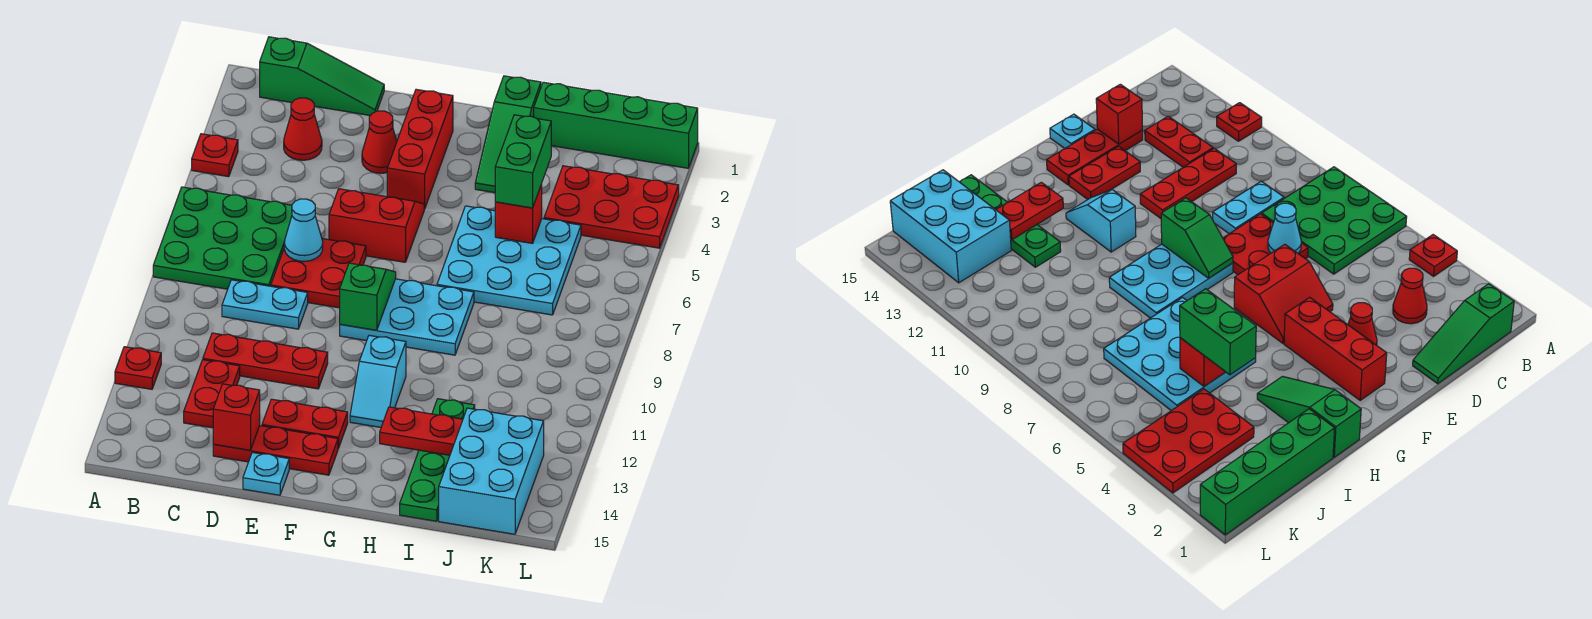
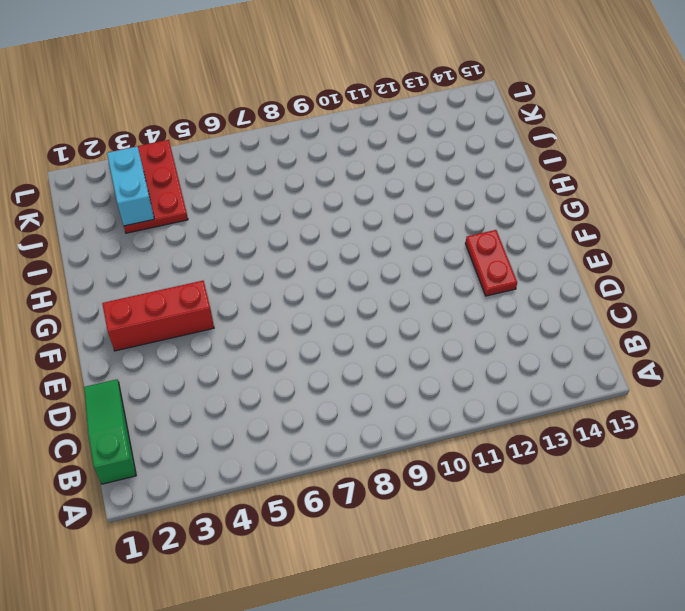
cyan brick J3:K3 level 2 -> none
none -> red plate A4 level 1
none -> green plate A6:C8 level 1
none -> red plate A12 level 1

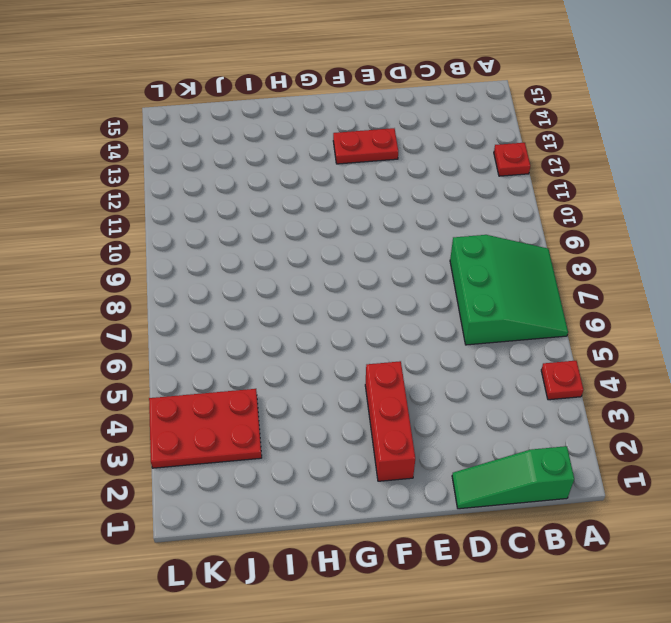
green slope A6:C8 level 1 top C -> green plate A6:C8 level 1
none -> red cone C3 level 1
none -> cyan plate C9:D9 level 1
none -> red plate C11:E11 level 1

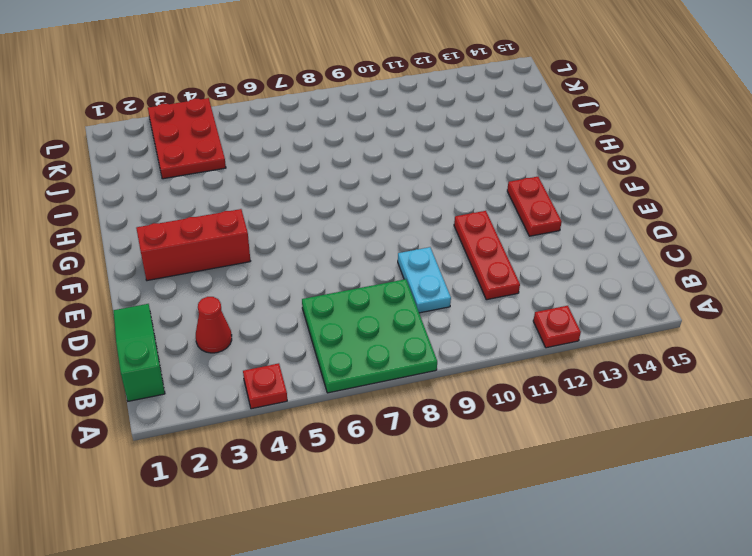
none -> red plate C12:C13 level 1
none -> red plate D7:E8 level 1
none -> red plate D14:F14 level 1

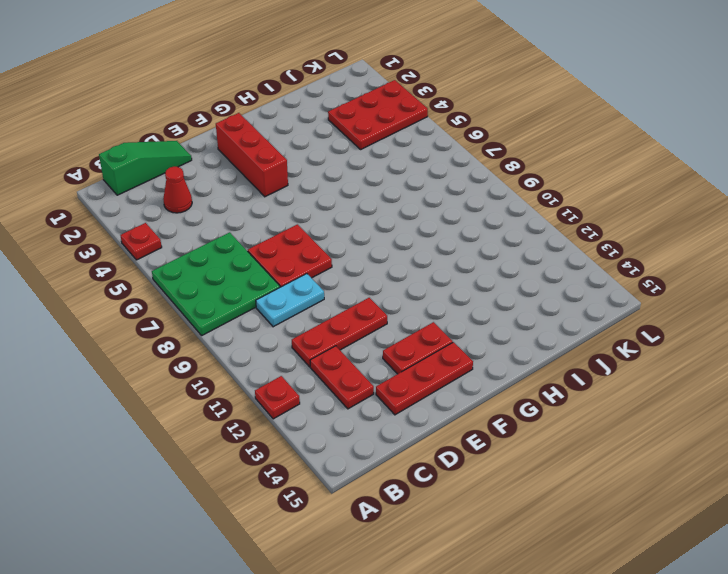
none -> red cone E3 level 1
none -> red slope E5:F6 level 1 top 6
none -> cyan plate E15 level 1

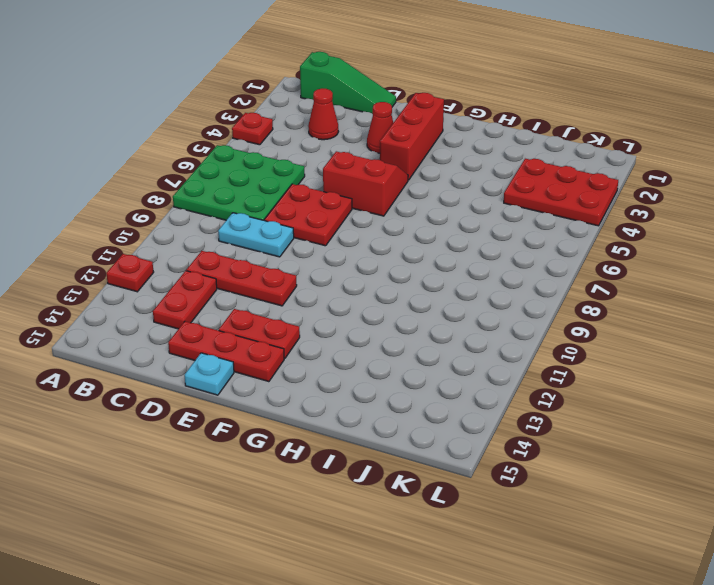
none -> cyan plate F8:H9 level 1
none -> cyan slope G11:G12 level 1 top 11
none -> green slope H1:H3 level 1 top 1

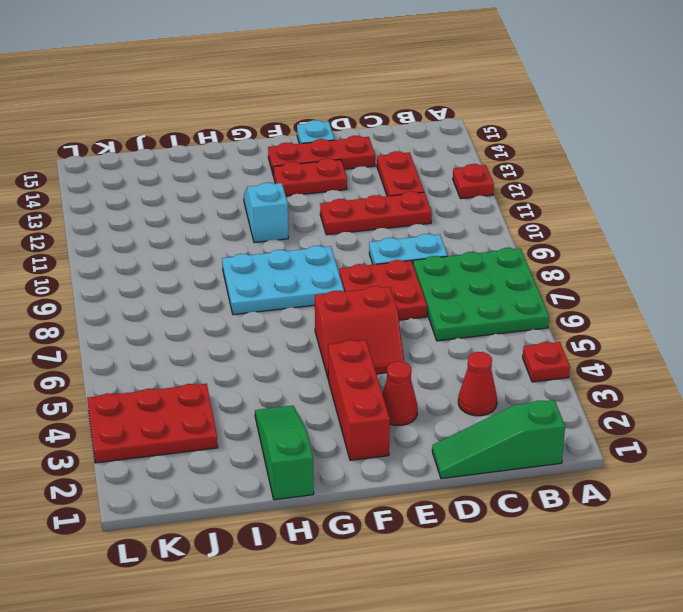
none -> cyan plate H5:J7 level 1
none -> green brick I1:L1 level 1
none -> green plate I12:I15 level 1

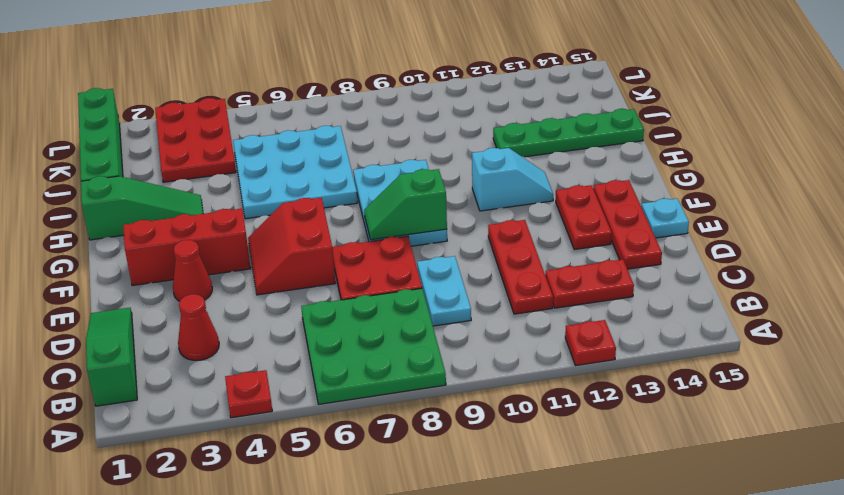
none -> cyan brick J13:K15 level 1
none -> cyan cone D7 level 2
none -> red brick D14 level 2

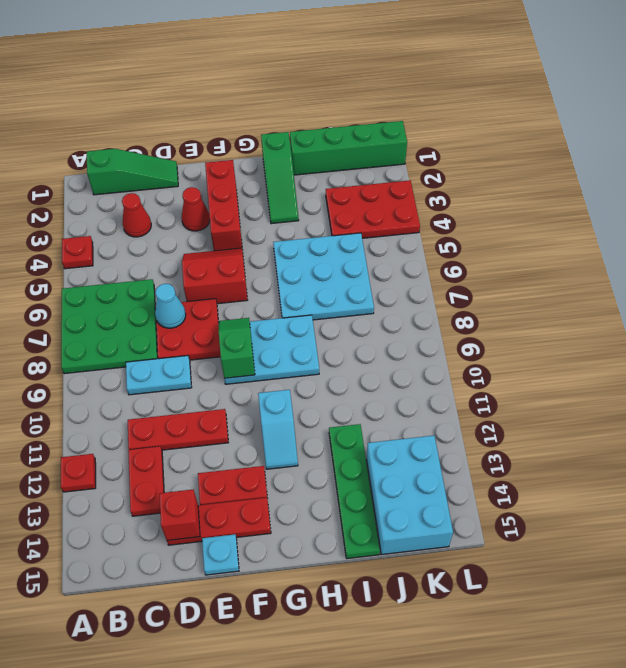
none -> red plate H13:I13 level 2
none -> red brick I5 level 2
none -> green brick I4:I5 level 3

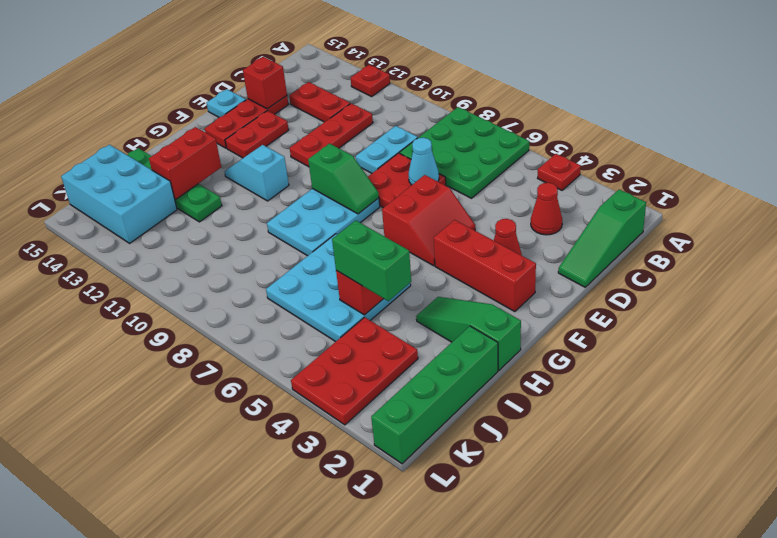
red brick H13:I13 level 2 -> red plate H13:I13 level 2

